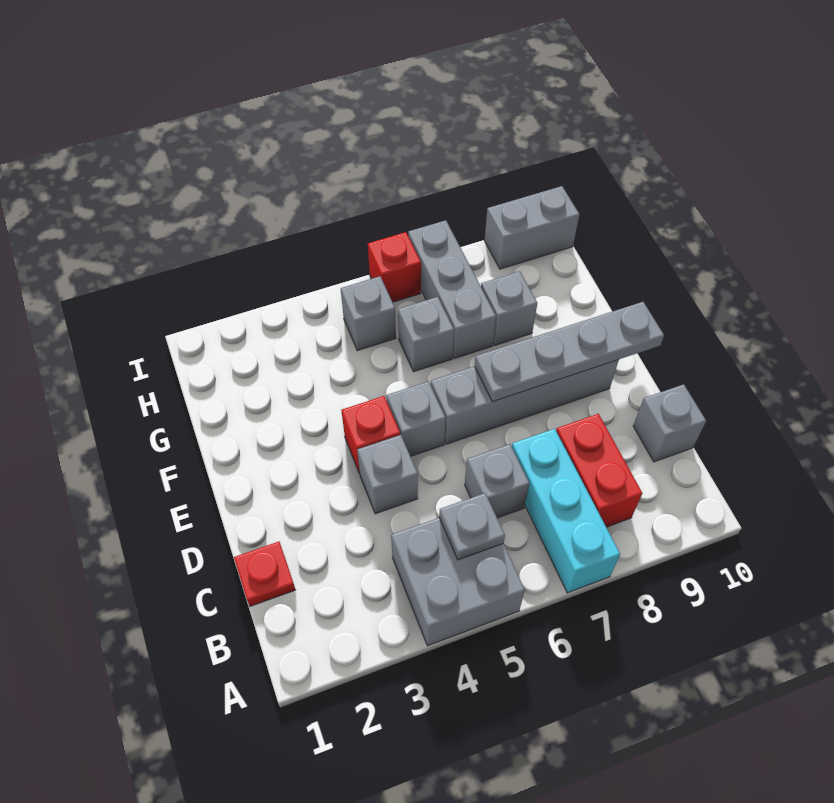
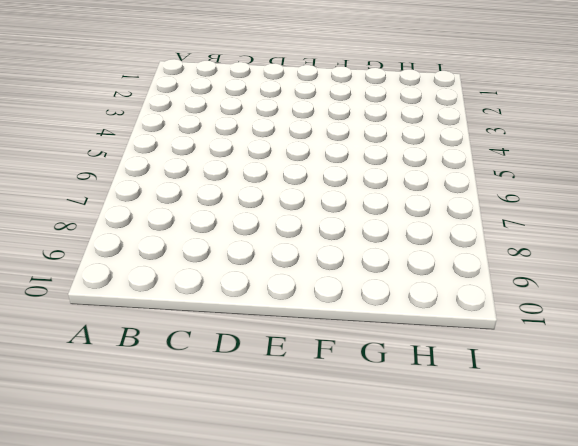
none -> grey brick A4:B5 level 1
none -> cyan brick A7:C7 level 1
none -> red brick B8:C8 level 1

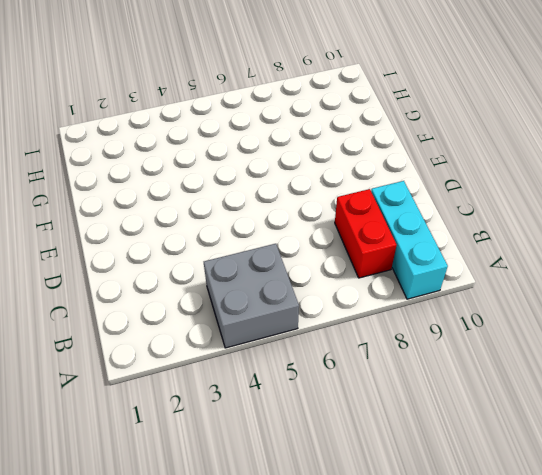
cyan brick A9:C9 level 1 -> cyan brick A7:C7 level 1
none -> red plate C1 level 1
none -> grey brick C6 level 1
none -> grey brick C10 level 1

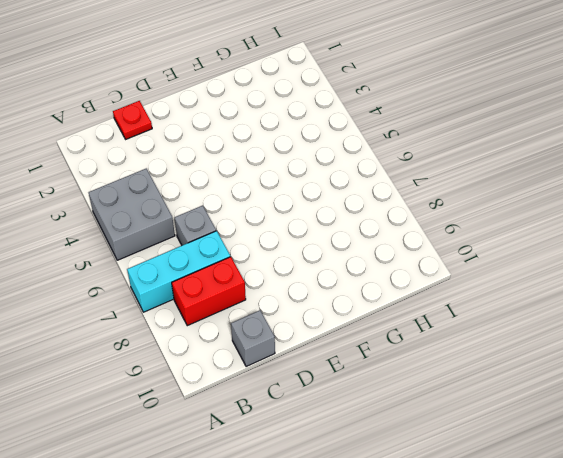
none -> grey brick D4 level 1
none -> red brick E4 level 1
none -> grey brick E5 level 1

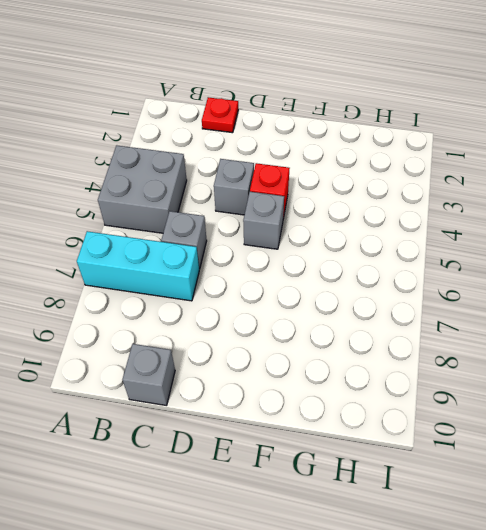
none -> red brick B8:C8 level 1
none -> grey brick E6:E9 level 1
none -> grey brick G6 level 1

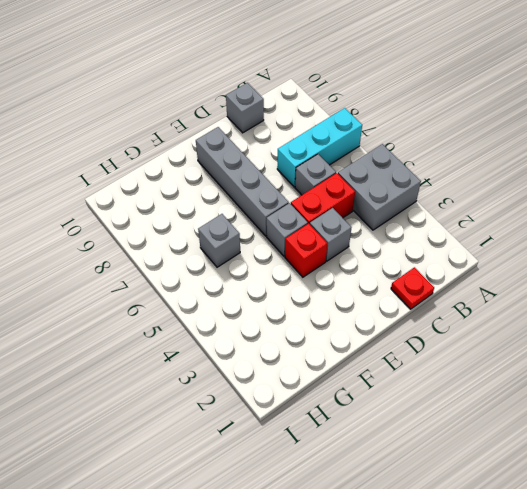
red brick C5:D5 level 1 -> red brick B8:C8 level 1
none -> grey brick G7:I7 level 1
none -> grey brick G8 level 1
none -> grey brick H5 level 1

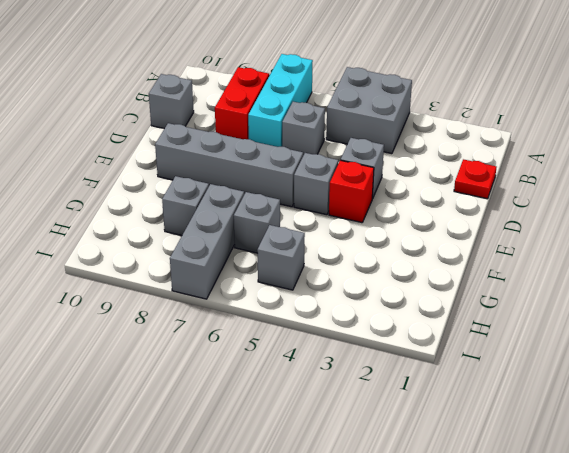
none -> red brick I6 level 1
none -> grey brick I9:I10 level 1
none -> grey plate B5 level 2

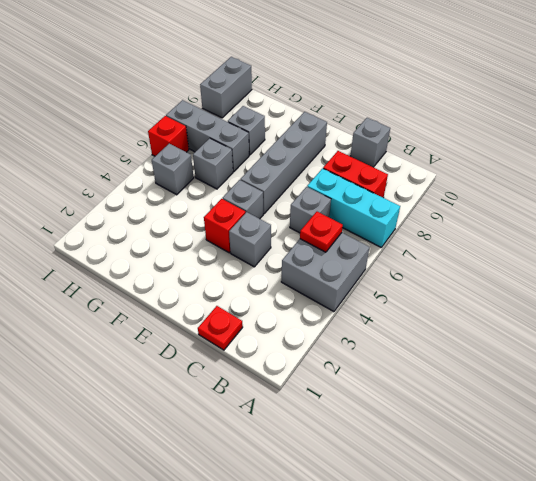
red plate B5 level 2 -> grey plate B5 level 2
none -> grey plate E7:E10 level 2

